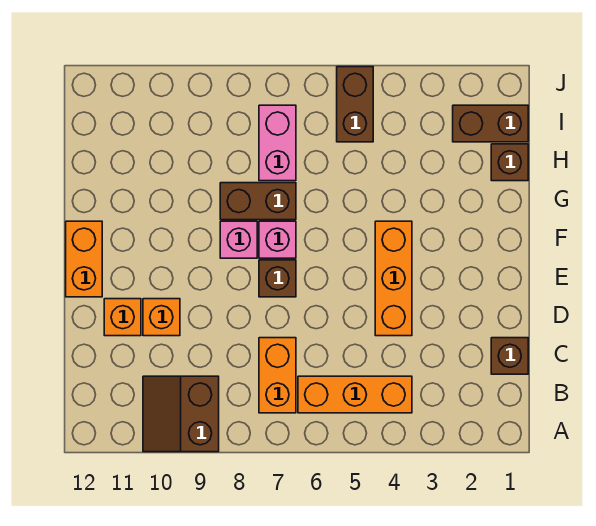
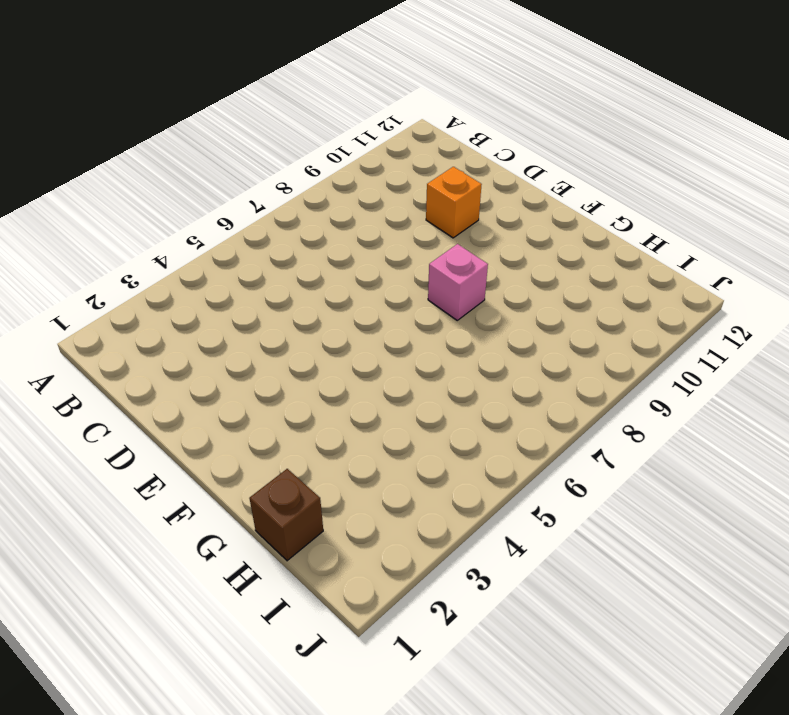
none -> brown slope A9:B10 level 1 top 9
none -> orange brick B4:B6 level 1
none -> orange brick B7:C7 level 1

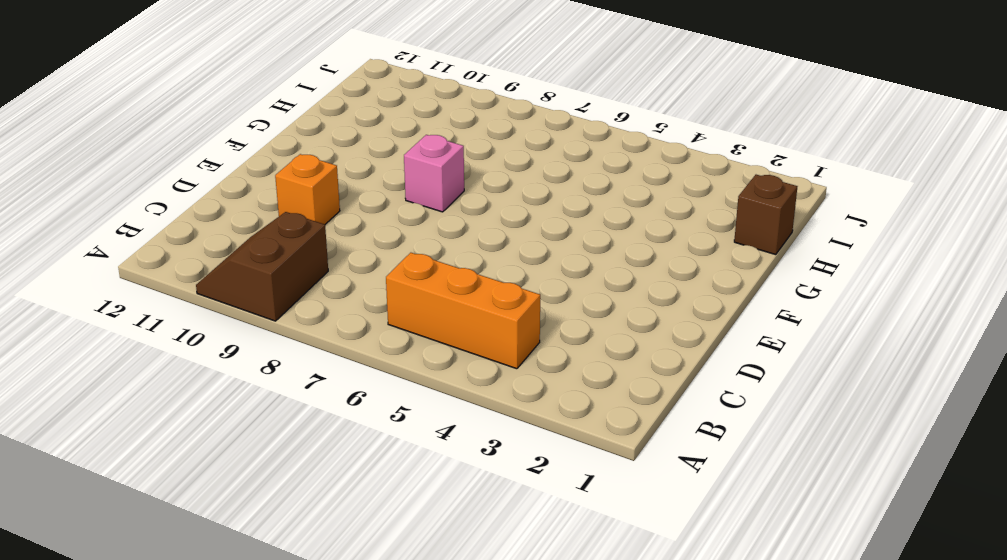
none -> orange brick B7:C7 level 1
none -> brown brick C1 level 1
none -> orange brick D4:F4 level 1

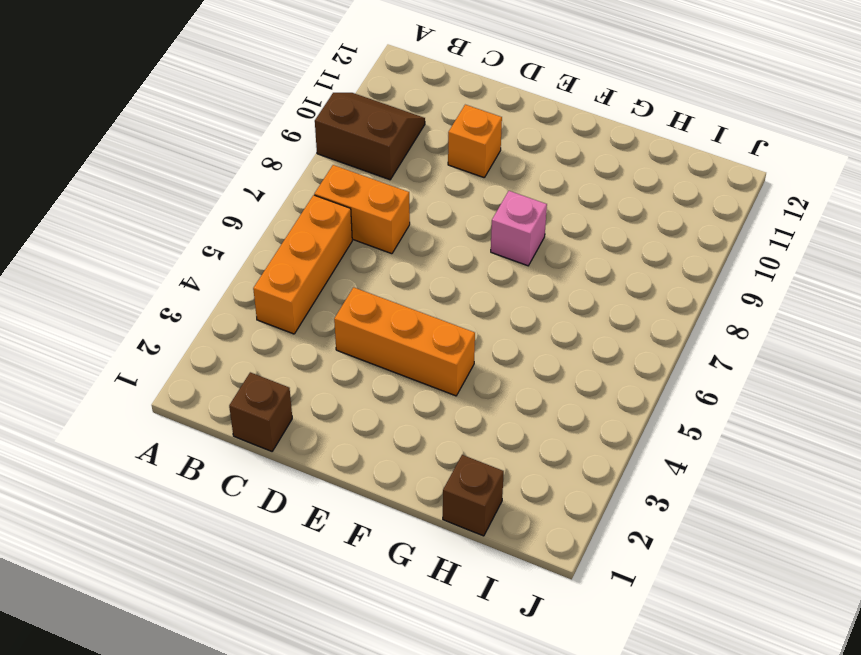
none -> orange brick D11 level 1
none -> brown brick E7 level 1
none -> orange brick E12:F12 level 1

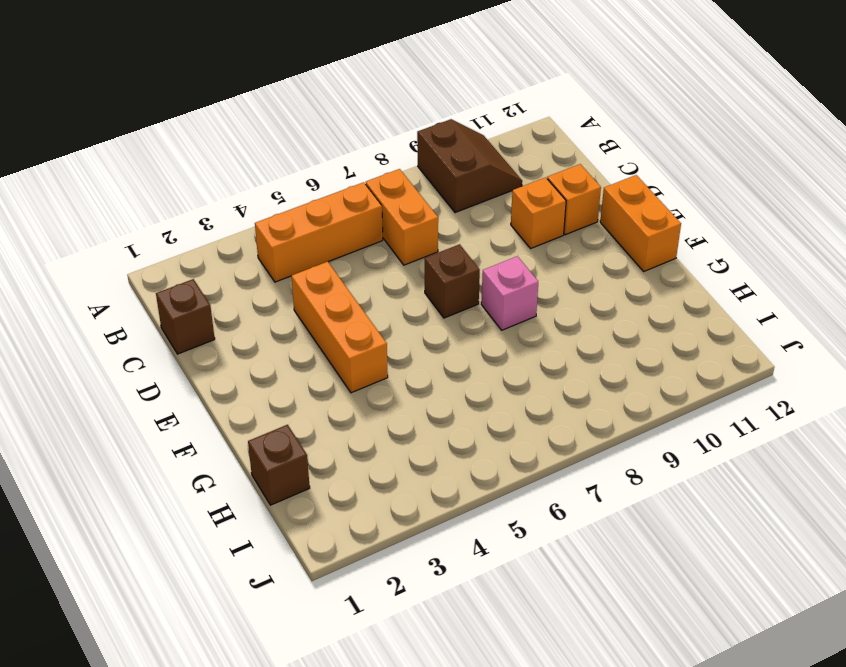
none -> pink brick F7 level 1
none -> brown brick G7:G8 level 1
none -> pink brick H7:I7 level 1

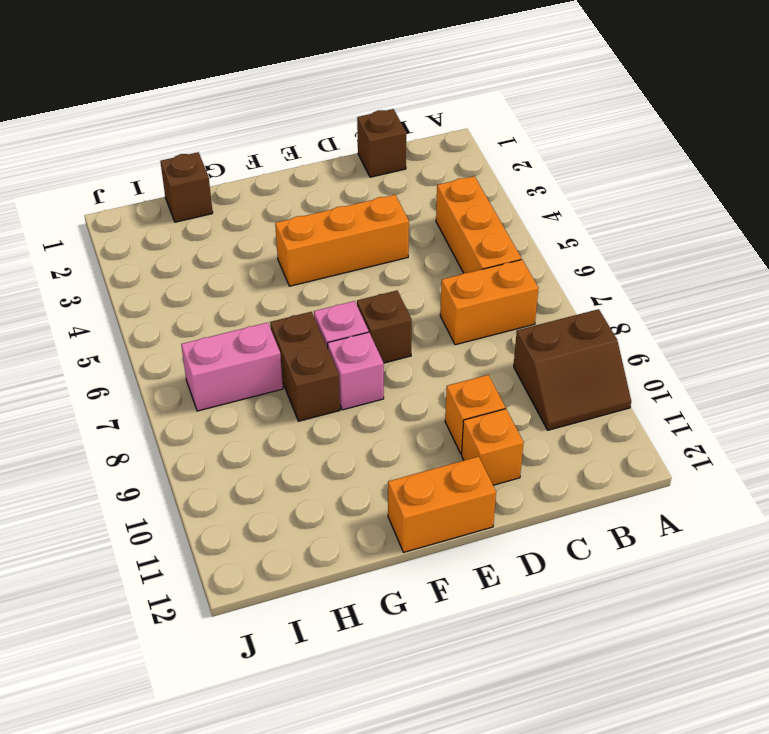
none -> brown brick I1:I2 level 1
none -> brown brick I5:J5 level 1

